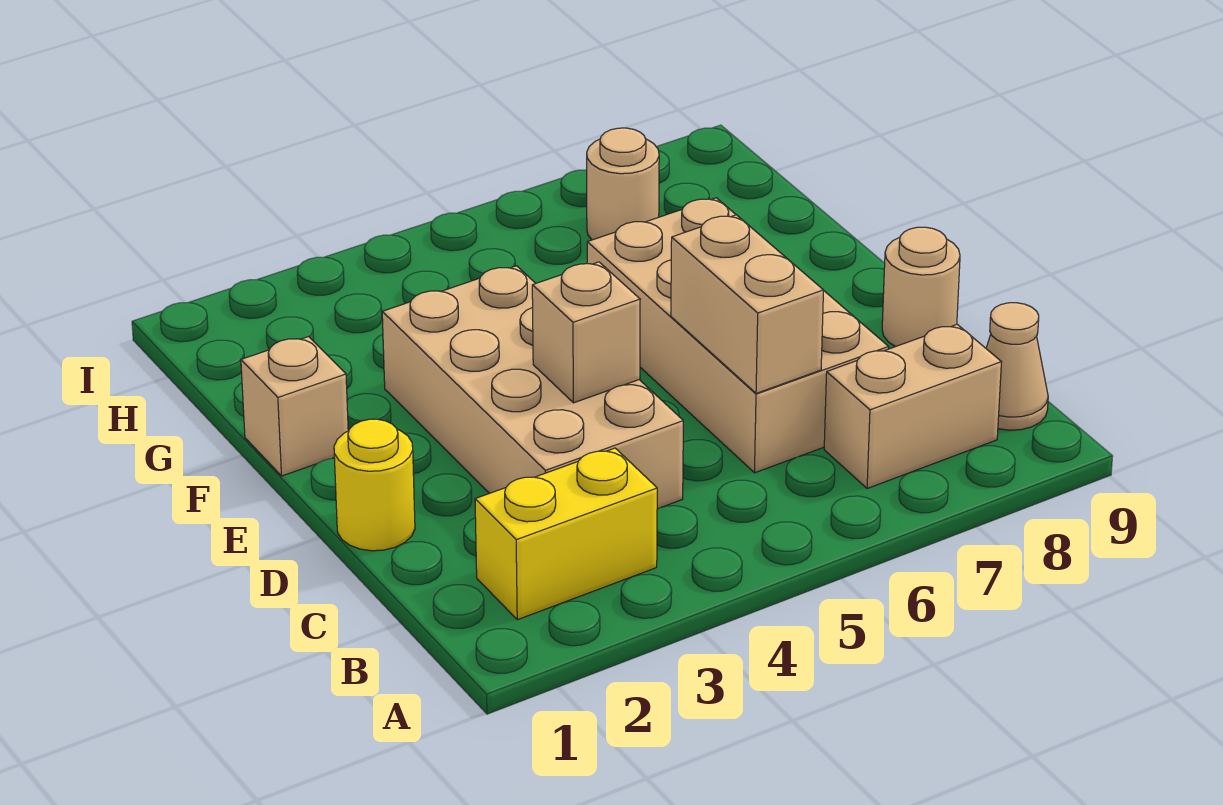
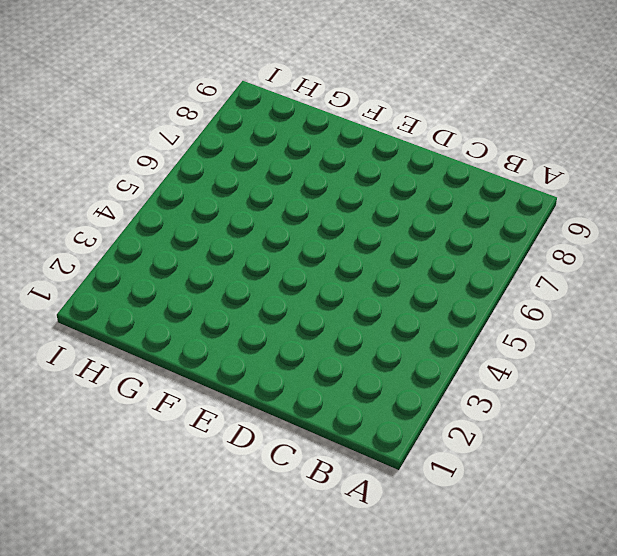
none -> yellow brick B2:B3 level 1
none -> tan brick B7:B8 level 1

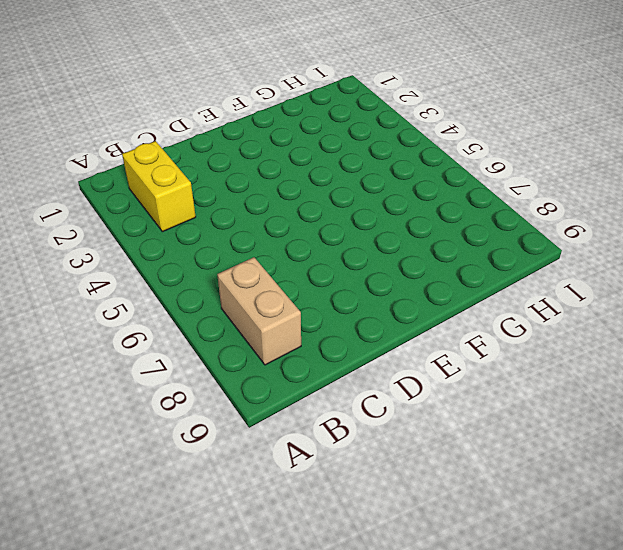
none -> tan cone B9 level 1
none -> tan brick C3:F4 level 1

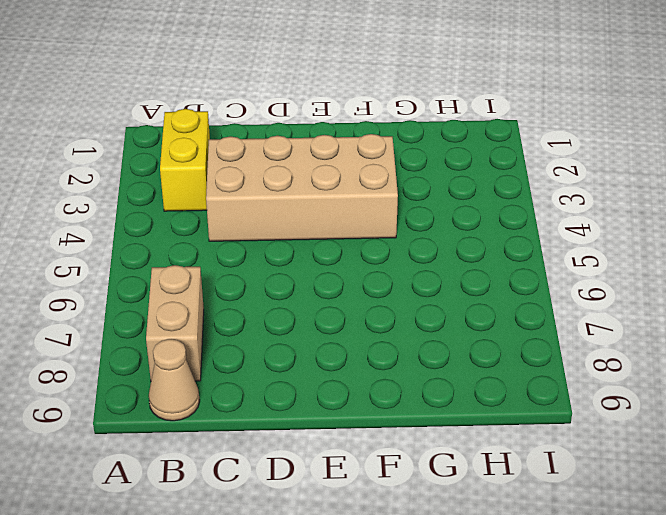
none -> tan brick C6:F7 level 1
none -> yellow round brick D1 level 1

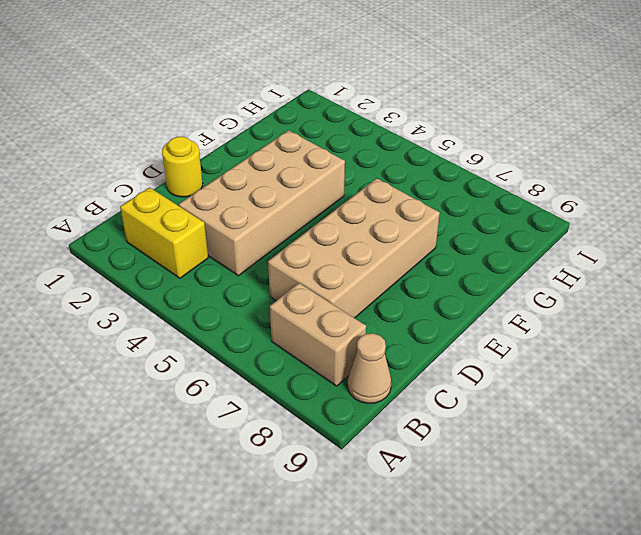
none -> tan round brick D9 level 1
none -> tan brick F1 level 1

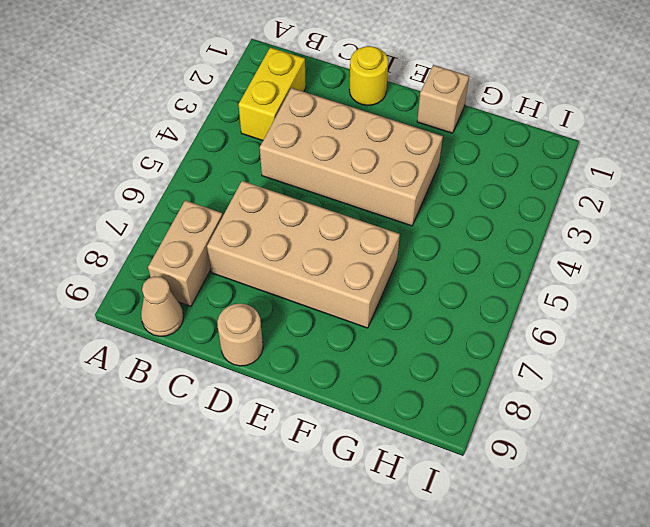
none -> tan round brick H7 level 1
none -> tan brick C6:D6 level 2

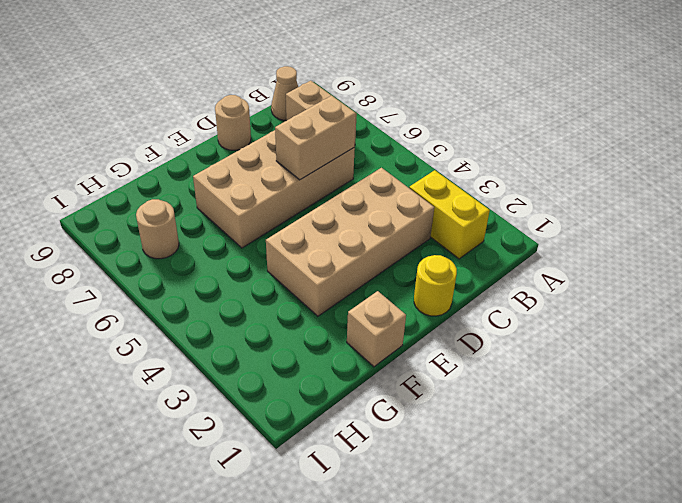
none -> tan brick D4 level 2

